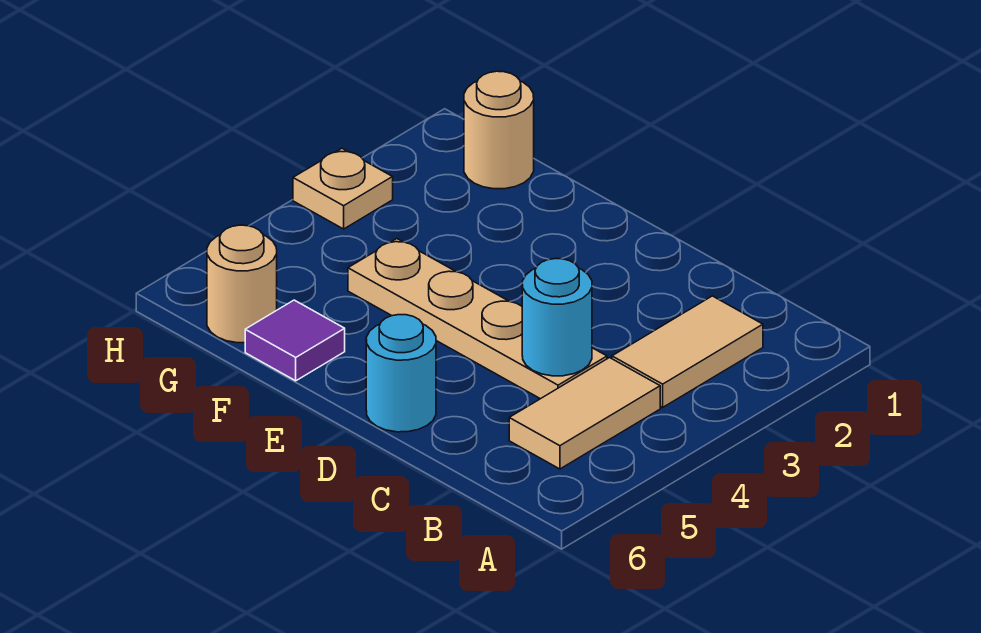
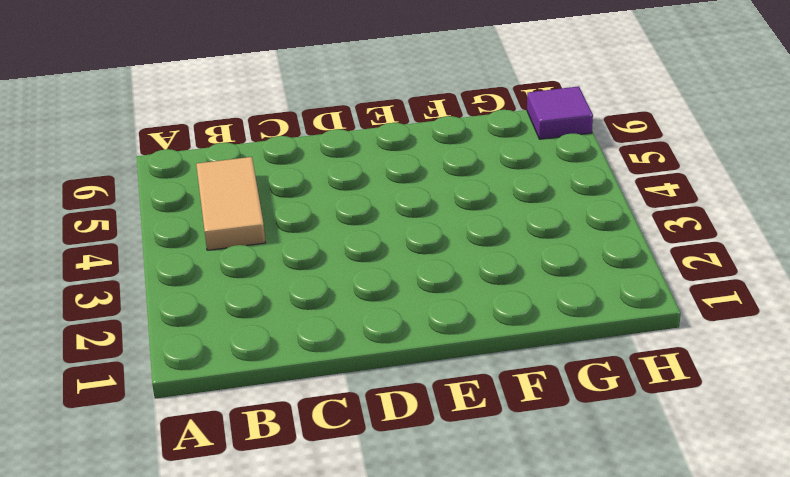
purple tile H6 level 1 -> purple tile F6 level 1
none -> tan tile B2:B3 level 1
none -> tan plate C4:F4 level 1

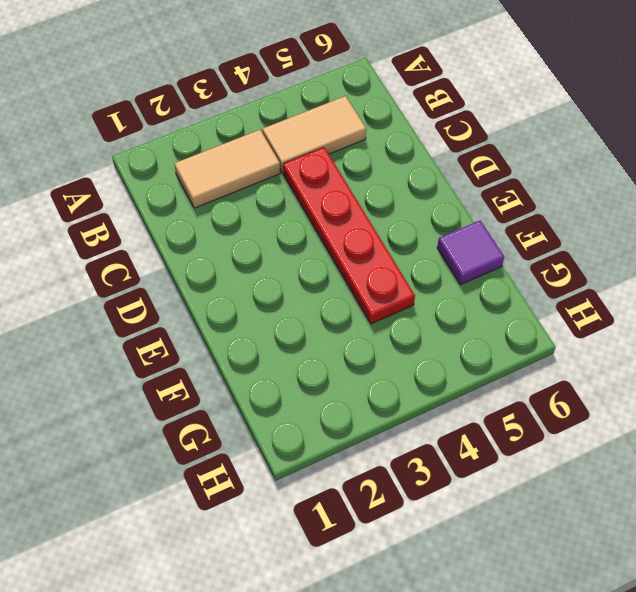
red plate C4:F4 level 1 -> tan plate C4:F4 level 1
none -> cyan round brick D6 level 1
none -> tan round brick G1 level 1

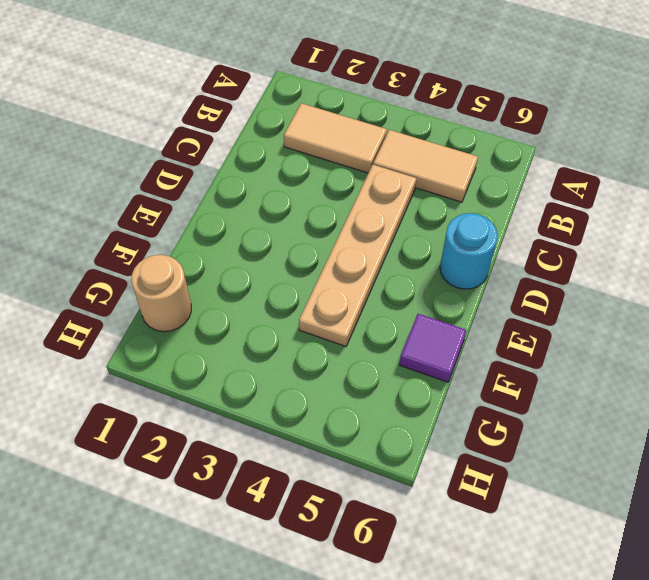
none -> tan round brick G6 level 1
none -> tan plate H3 level 1

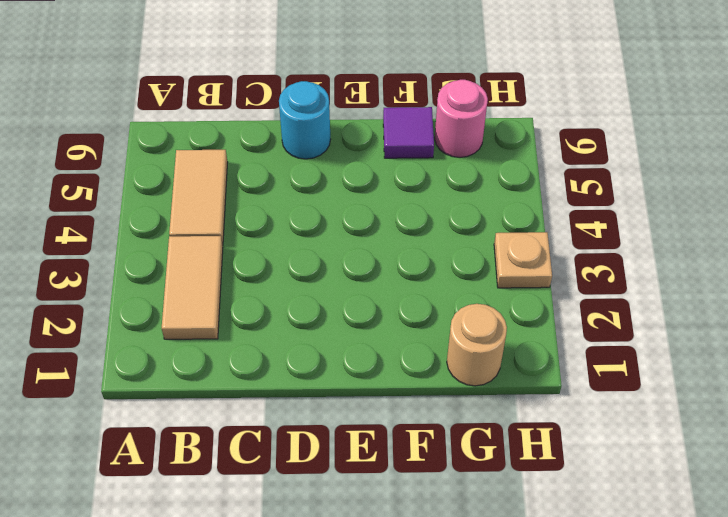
pink round brick G6 level 1 -> tan round brick G6 level 1
none -> tan plate C4:F4 level 1
none -> cyan round brick C4 level 2

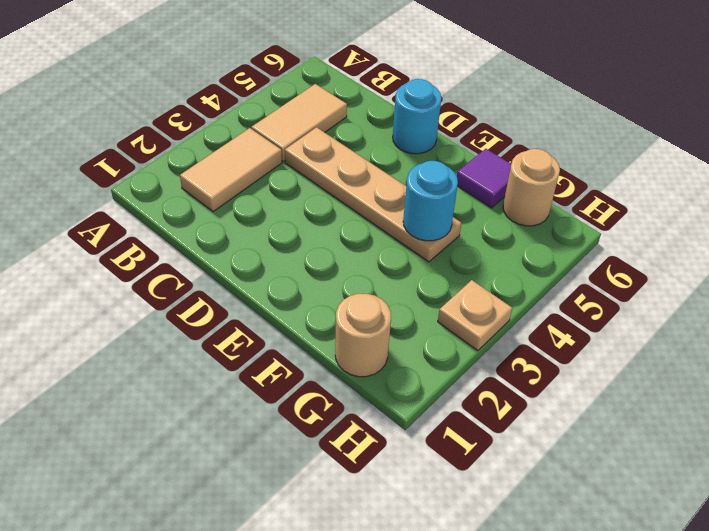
cyan round brick F4 level 2 -> cyan round brick C4 level 2

